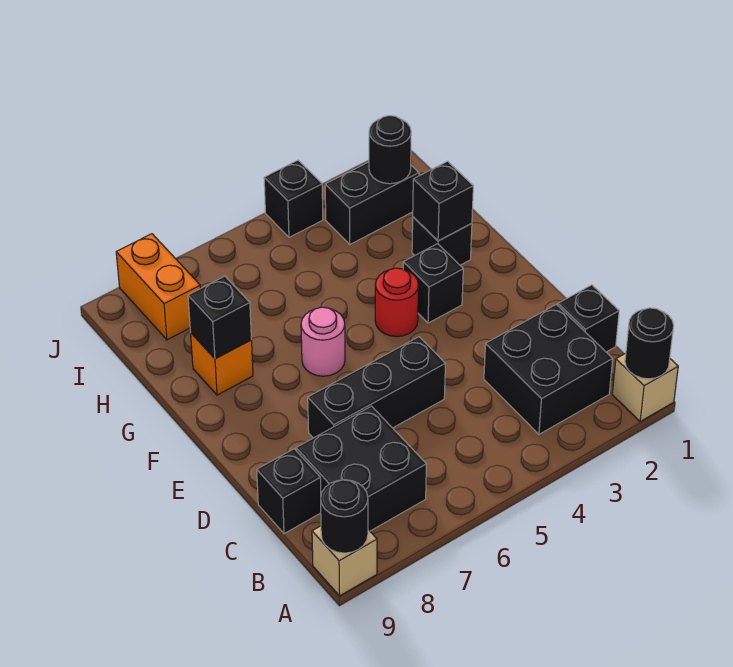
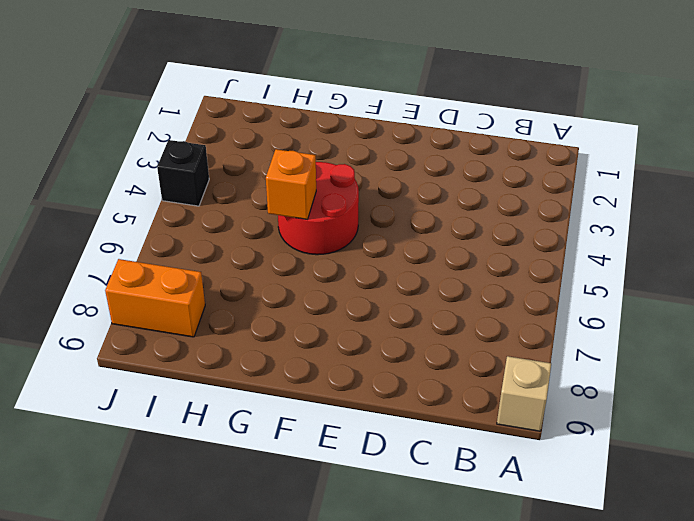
red round brick F4:G5 level 1 -> red round brick F4 level 1
orange brick G5 level 2 -> orange brick G8 level 1
none -> tan brick A1 level 1
none -> black brick B2:C3 level 1
none -> black brick B7:C8 level 1

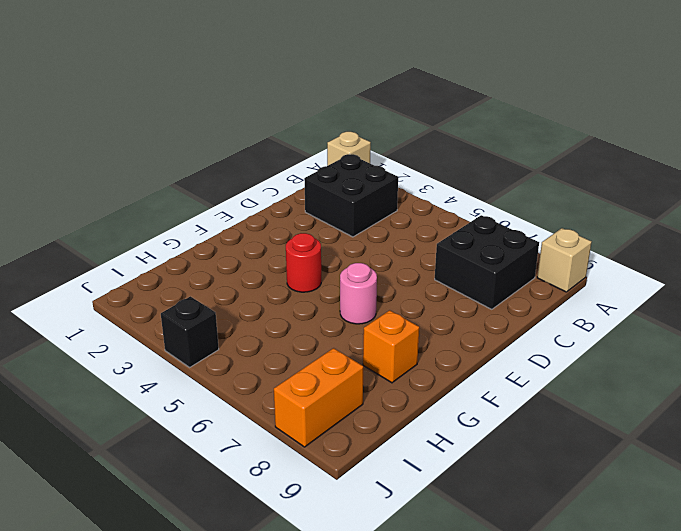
none -> black brick C1 level 1
none -> black brick C9 level 1
none -> black brick D5:D7 level 1

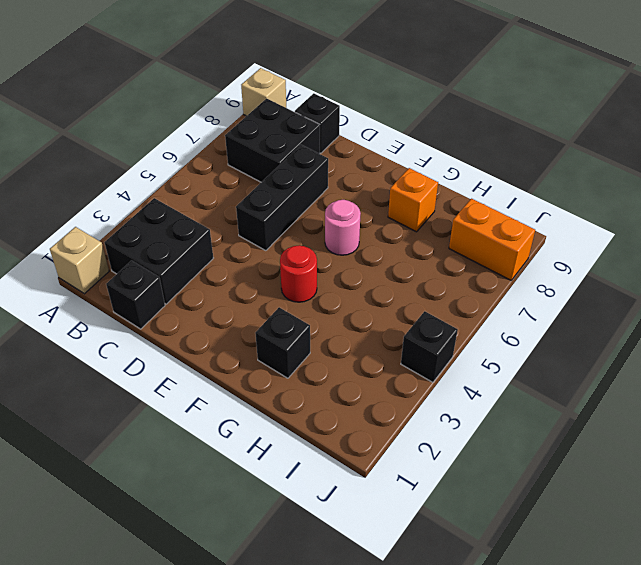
none -> black brick F3 level 1
none -> black brick I2:I3 level 1
none -> black round brick A1 level 2

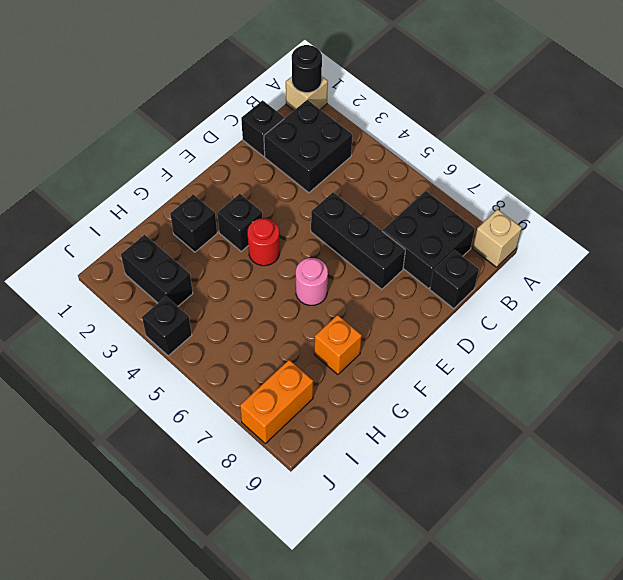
none -> black round brick A9 level 2
none -> black brick G2 level 2
none -> black brick G8 level 2

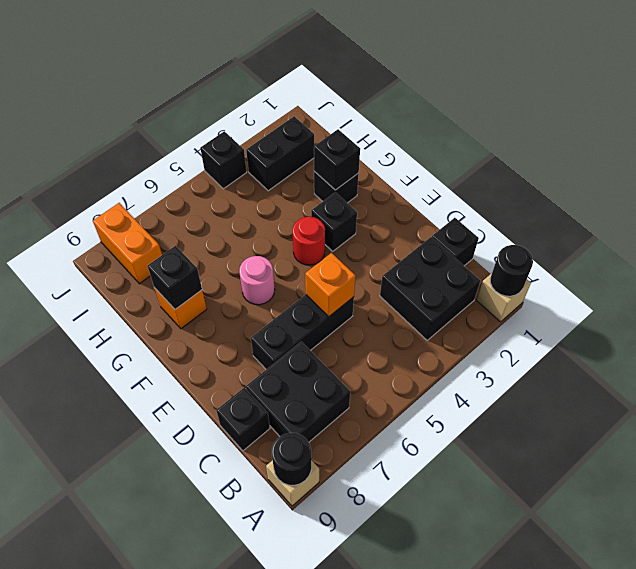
orange brick D5 level 2 -> none
none -> black round brick I2 level 2

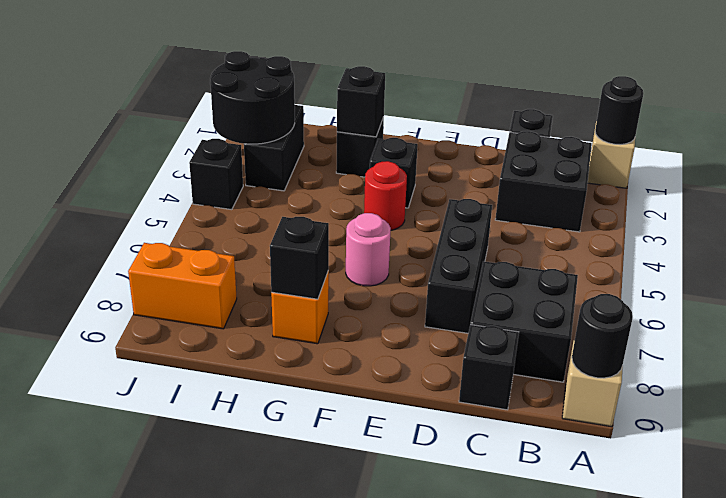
black round brick I2:J3 level 2 -> black round brick I2 level 2

